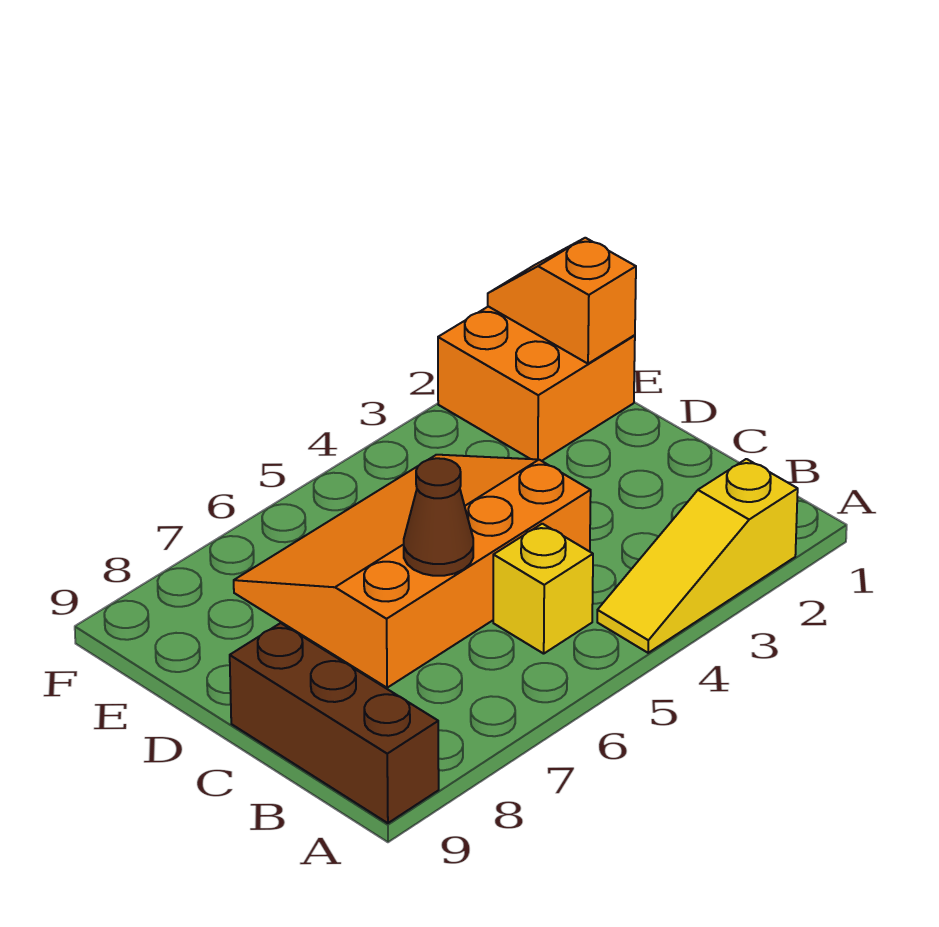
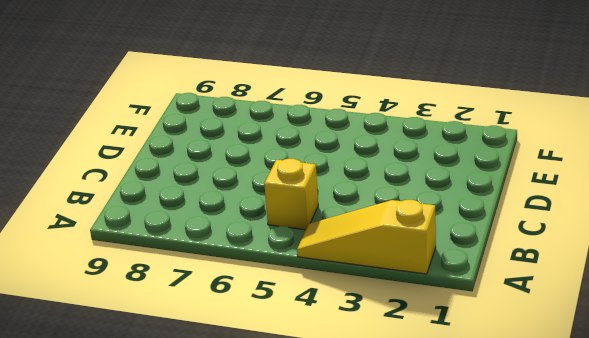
none -> brown brick A9:C9 level 1
none -> orange slope C4:E7 level 1 top C

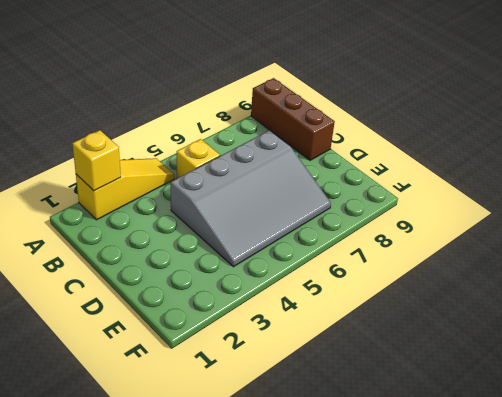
yellow brick A2 level 2 -> none
grey slope C4:E7 level 1 top C -> orange slope C4:E7 level 1 top C
none -> orange brick E1:F2 level 1
none -> brown cone C6 level 2

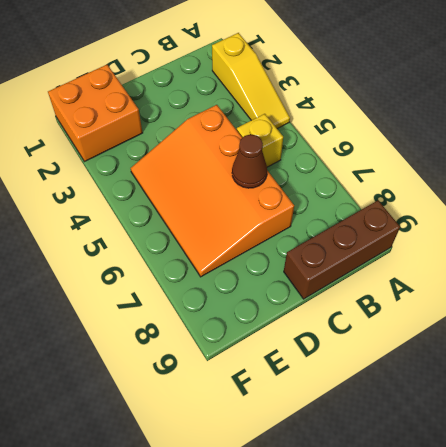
none -> orange slope E1:F1 level 2 top E

